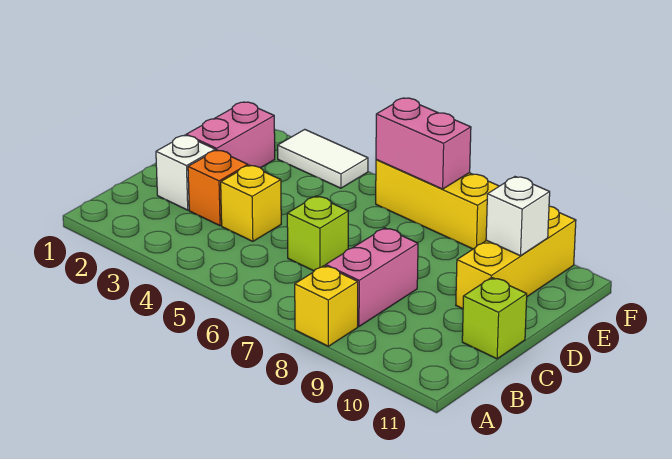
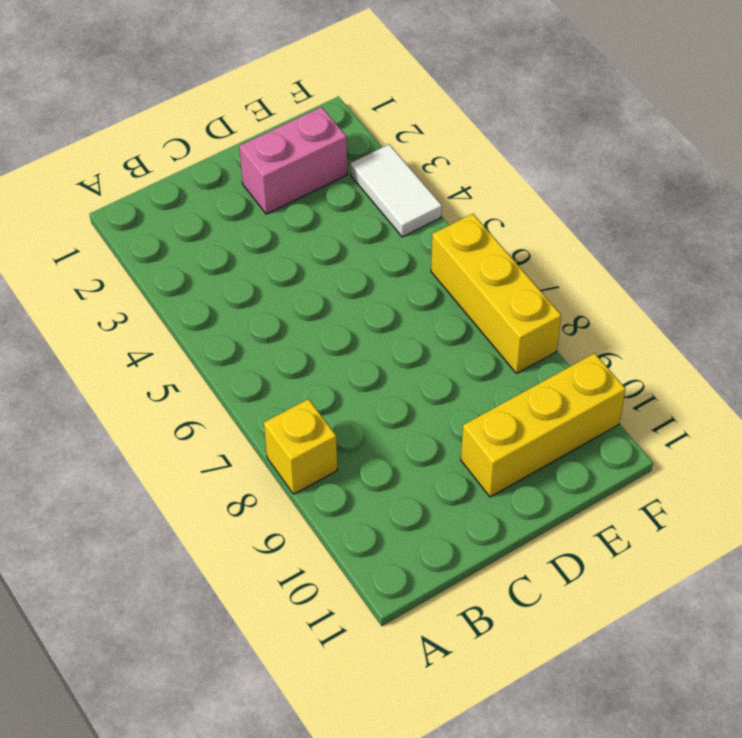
none -> pink brick B8:C8 level 1
none -> white brick C2 level 1
none -> orange brick C3 level 1

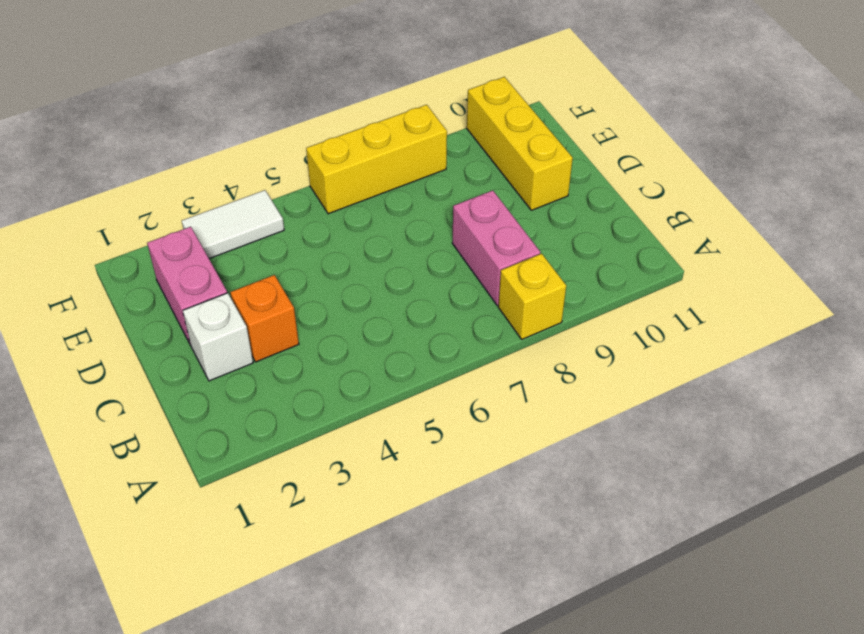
none -> yellow brick C4 level 1
none -> lime brick C6 level 1
none -> lime brick C11 level 1

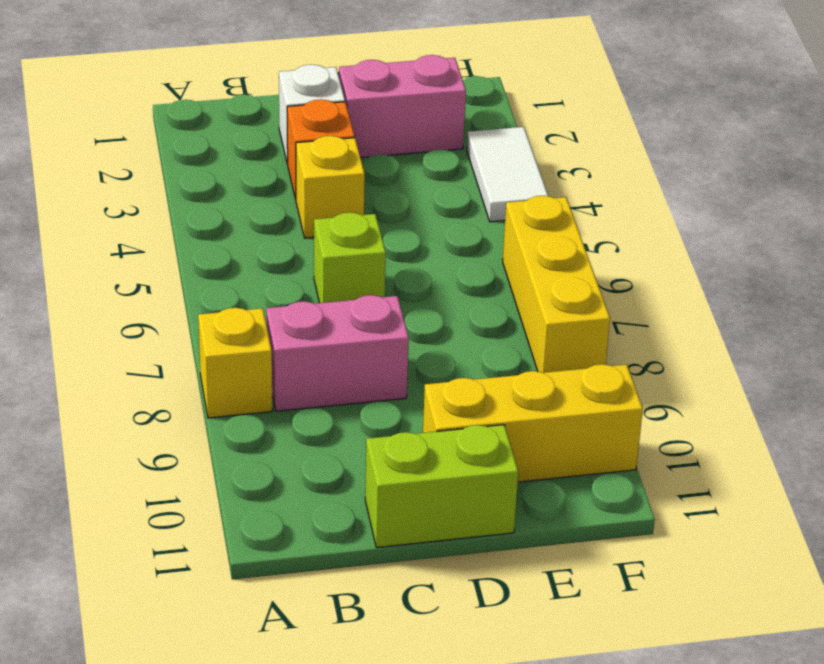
lime brick C11:D11 level 1 -> lime brick C11 level 1
none -> white brick E10 level 2
none -> pink brick F6:F7 level 2

